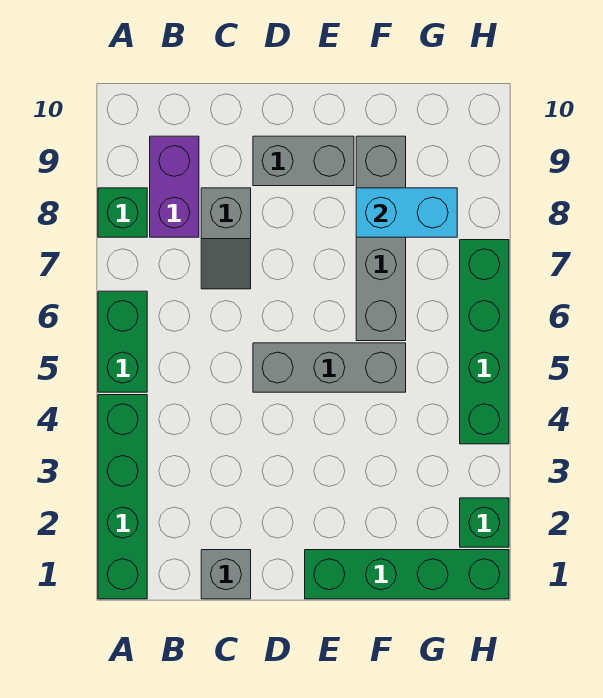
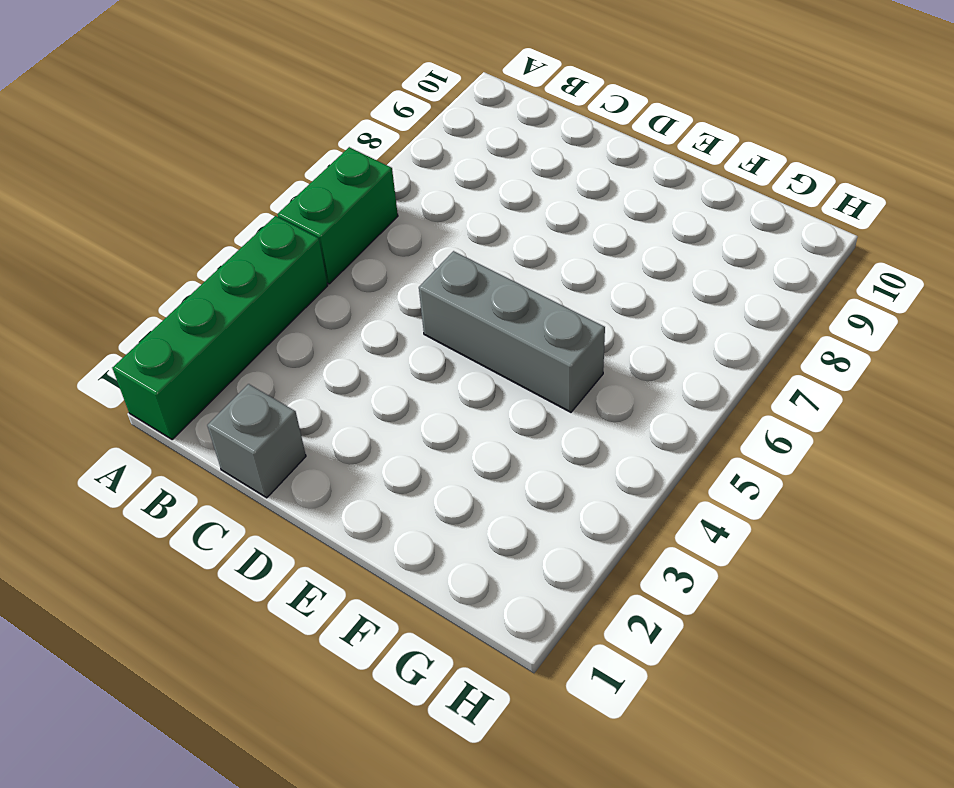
none -> green brick A8 level 1
none -> purple brick B8:B9 level 1
none -> grey slope C7:C8 level 1 top 8

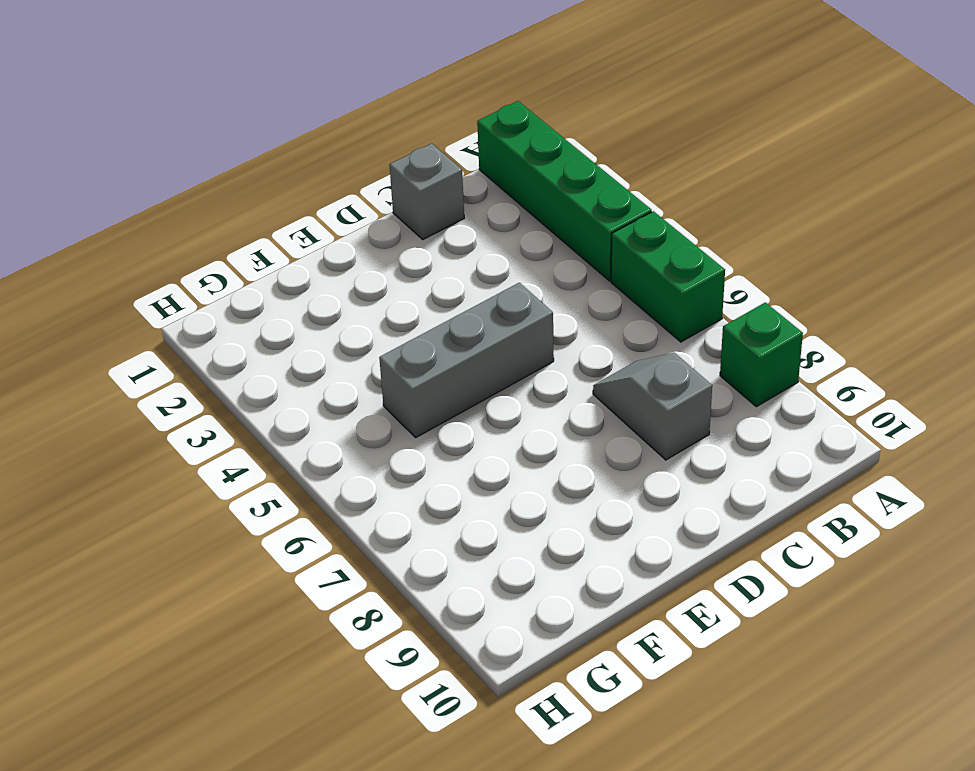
none -> purple brick B8:B9 level 1
none -> grey brick D9:E9 level 1
none -> green brick E1:H1 level 1

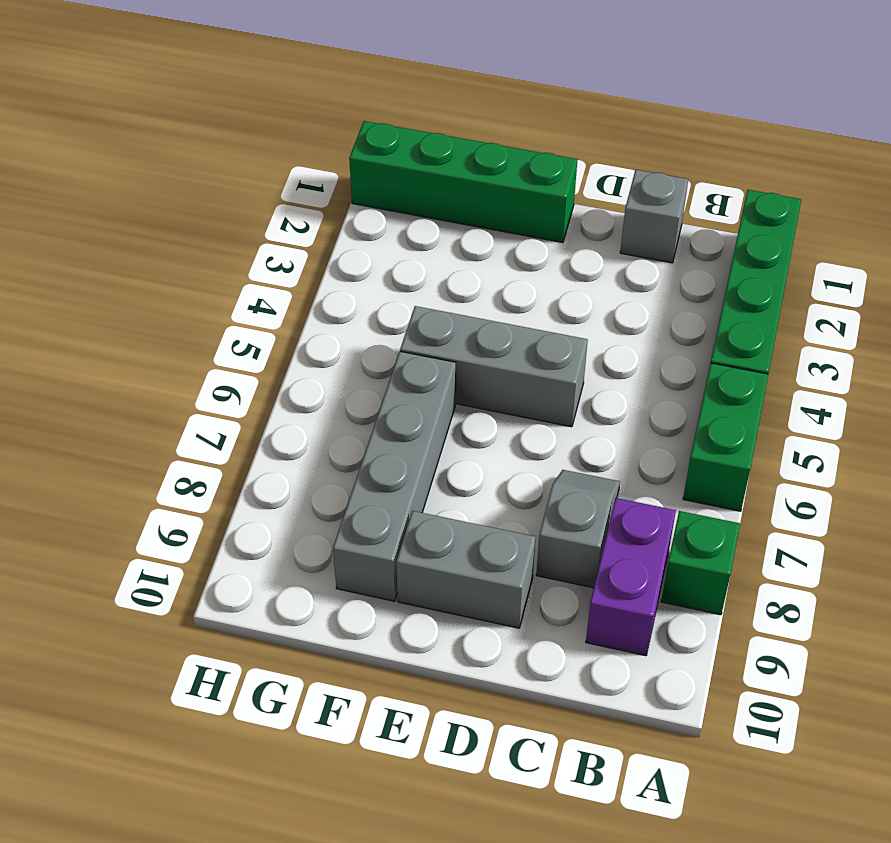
none -> green brick H2 level 1
none -> green brick H4:H7 level 1
none -> cyan brick F8:G8 level 2

